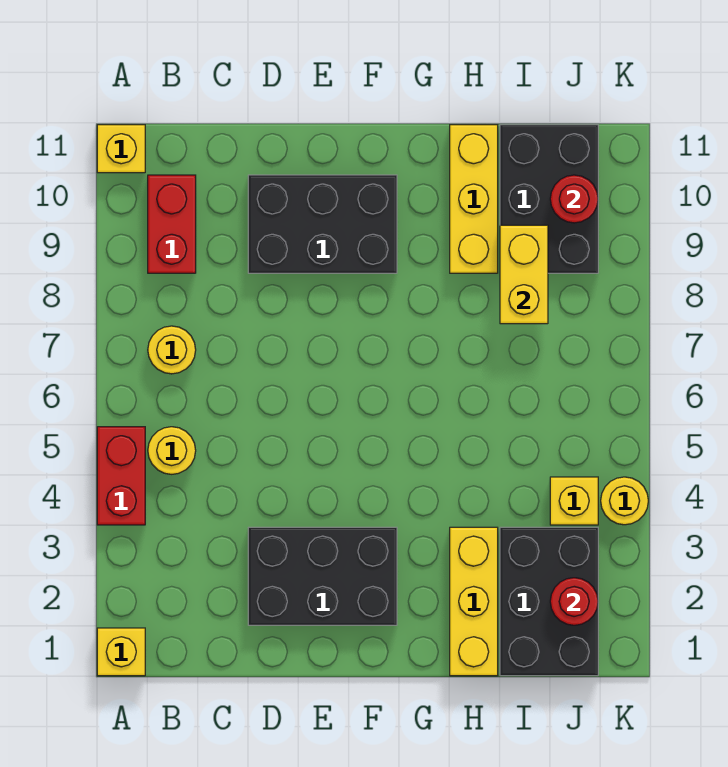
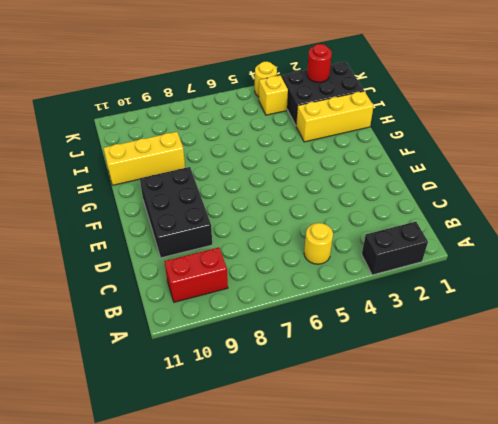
black brick A2:A3 level 1 -> none
none -> yellow brick A1 level 1
none -> red brick A4:A5 level 1
none -> yellow brick A11 level 1

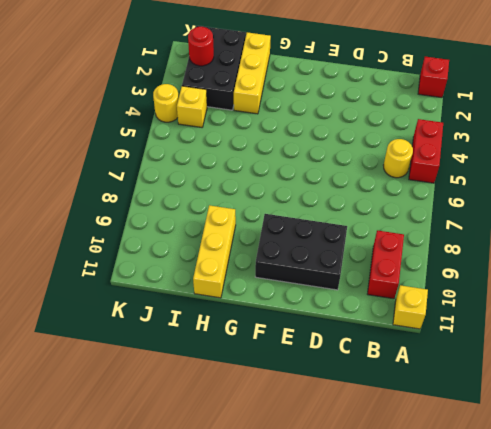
red brick A1 level 1 -> yellow brick A1 level 1
none -> yellow round brick B7 level 1
none -> black brick D2:F3 level 1
none -> black brick I9:J11 level 1

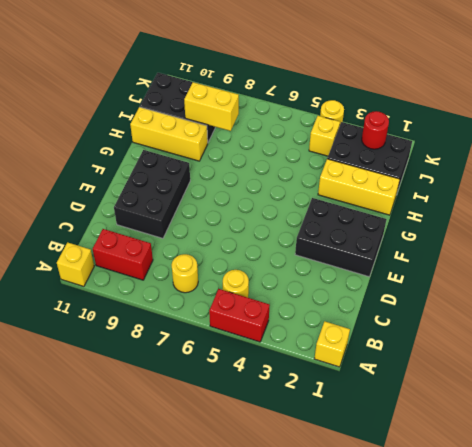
black brick E1:F3 level 1 -> black brick D2:F3 level 1
none -> red round brick J10 level 2

